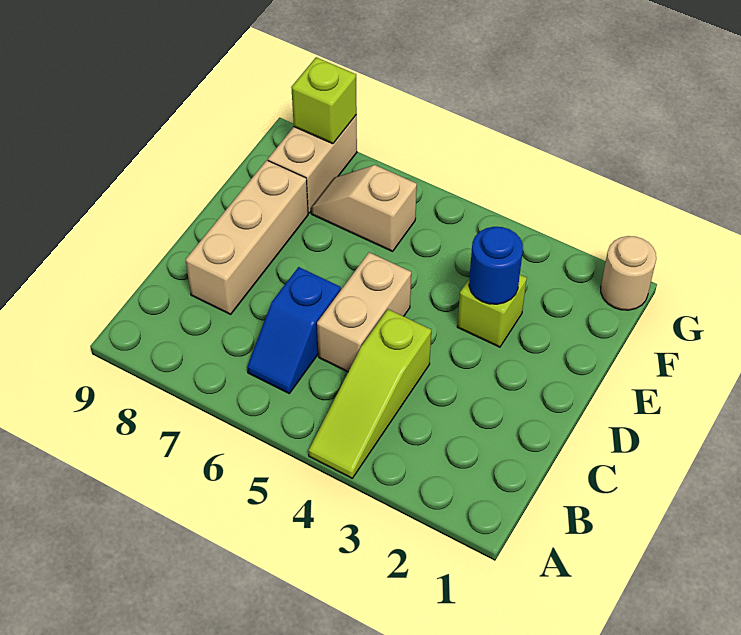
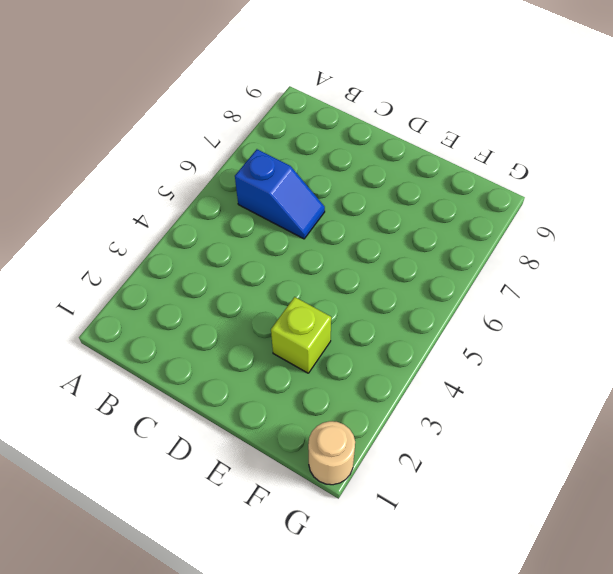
blue slope B6:C6 level 1 top B -> blue slope B6:C6 level 1 top C
none -> lime slope A4:C4 level 1 top C
none -> tan brick C5:D5 level 1

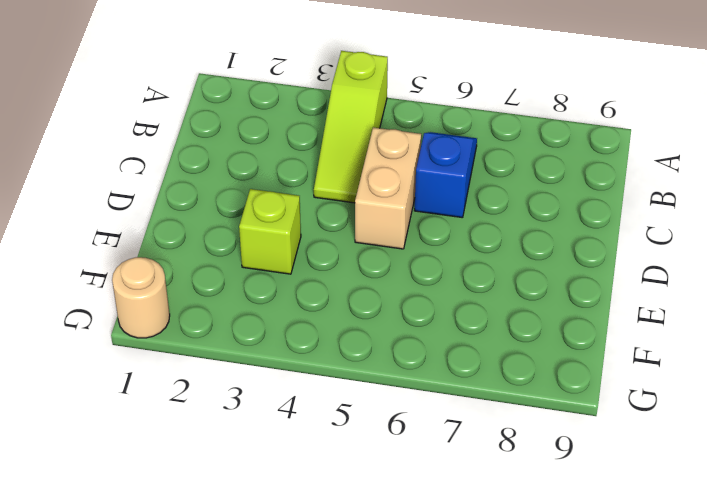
lime slope A4:C4 level 1 top A -> lime slope A4:C4 level 1 top C
none -> tan brick C8:E8 level 1
none -> tan slope F6:F7 level 1 top 6

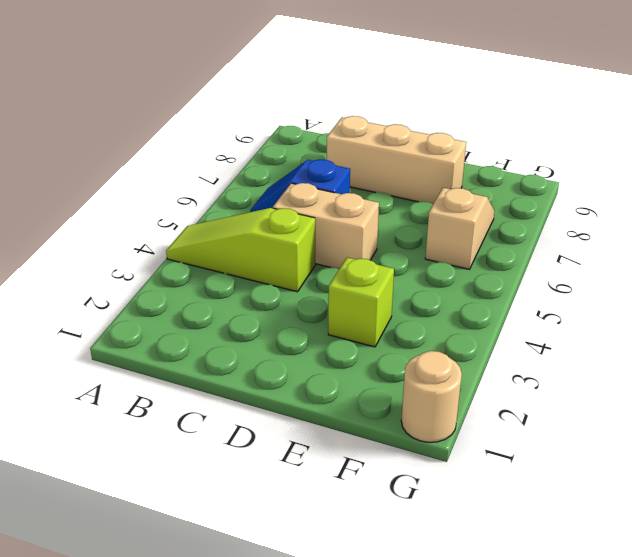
none -> tan brick F8:G8 level 1
none -> blue round brick E3 level 2

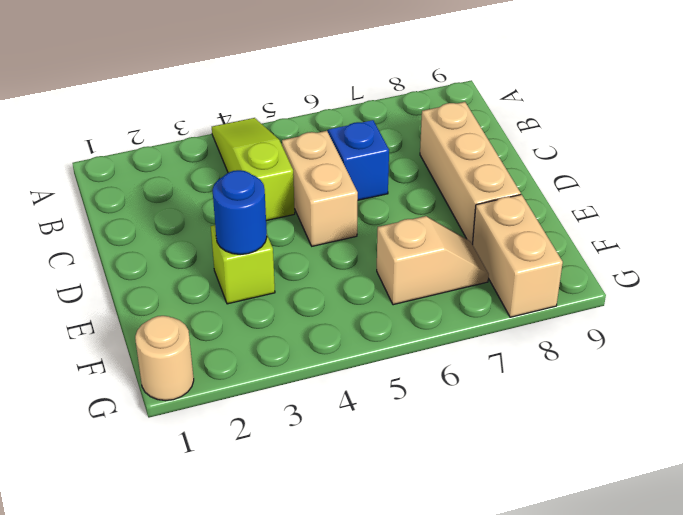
none -> lime brick G8 level 2

